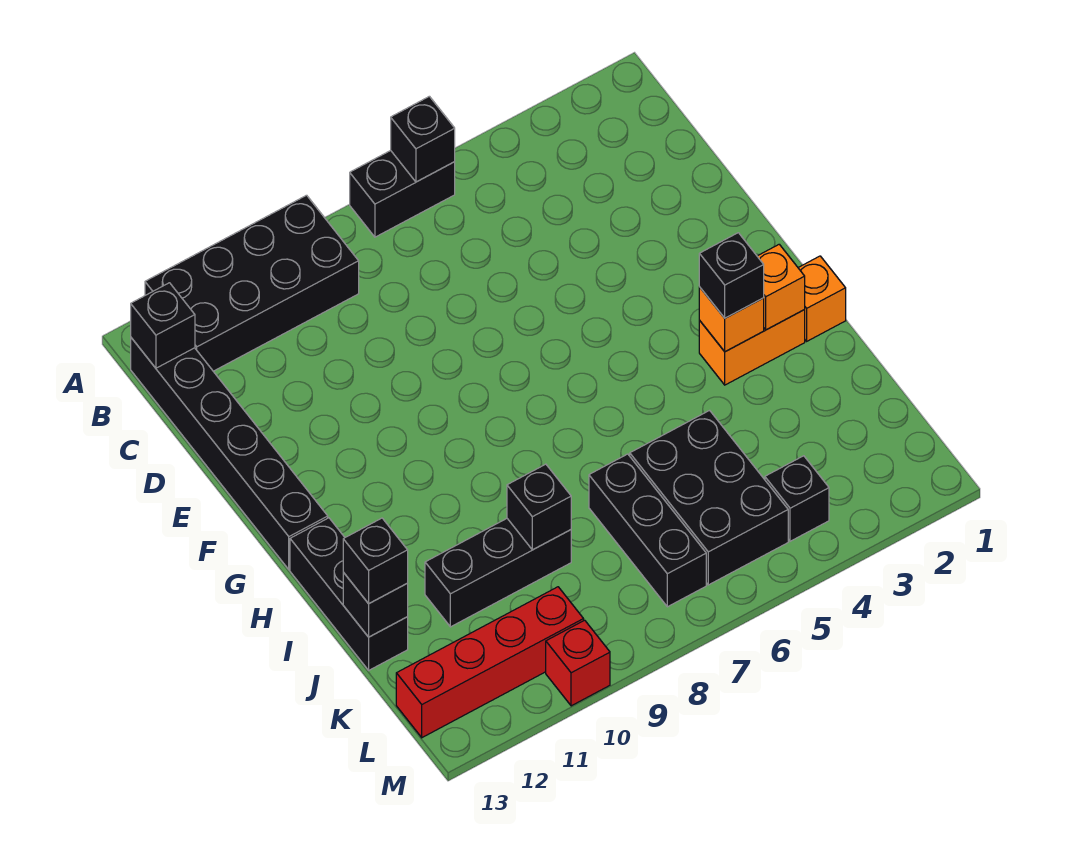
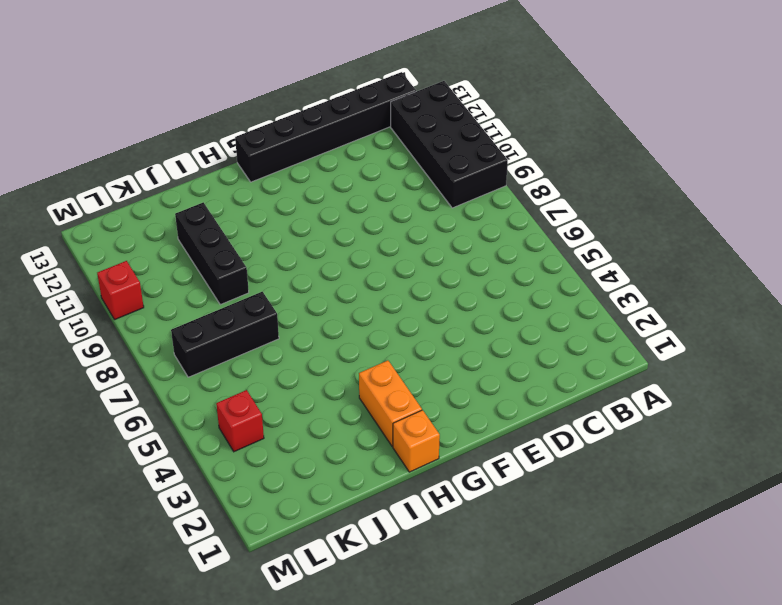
red brick L4 level 1 -> black brick L4 level 1
none -> black brick A6:A7 level 1
none -> black brick H13:J13 level 1
none -> black brick J5:L6 level 1

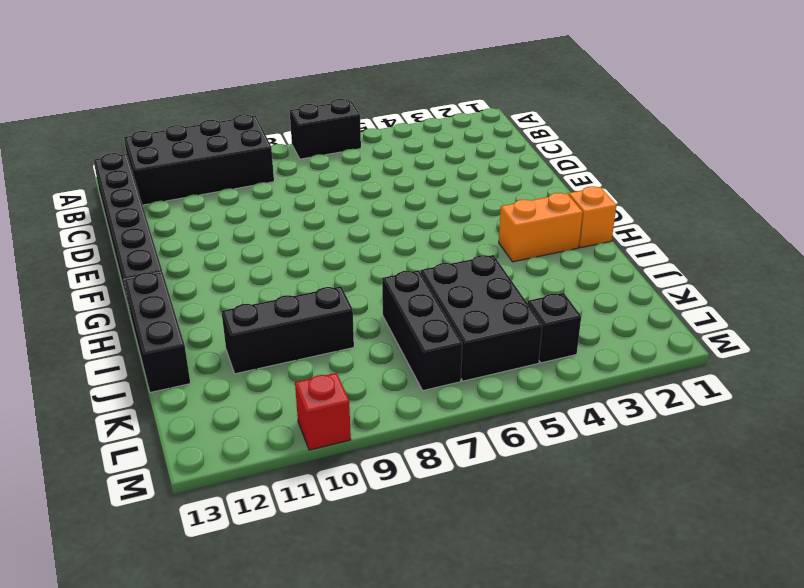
none -> red brick L10:L13 level 1
none -> black brick A6 level 2
none -> black brick B13 level 2

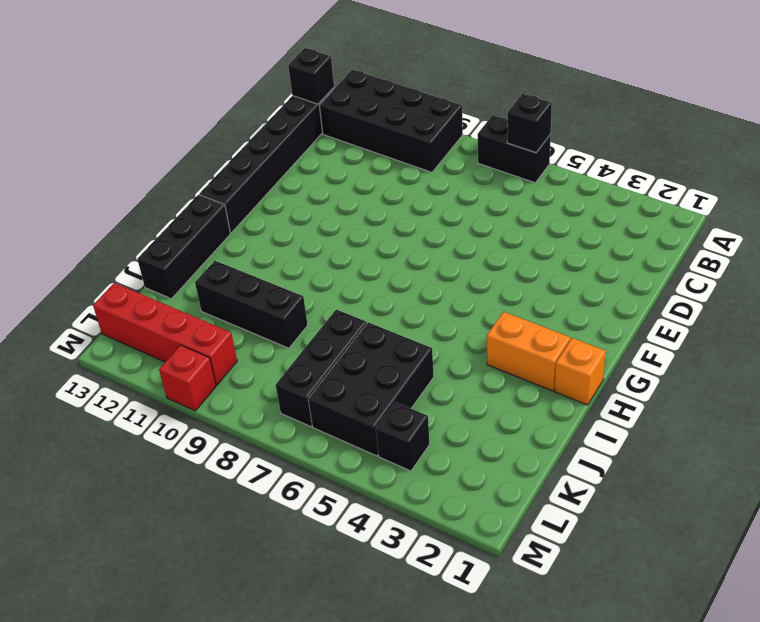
none -> orange brick H2 level 2
none -> orange brick H3 level 2
none -> black brick J9 level 2

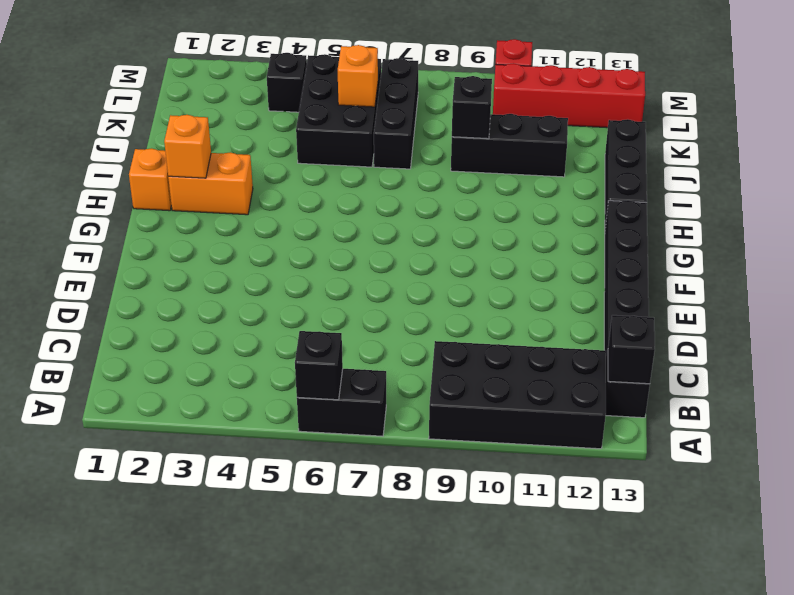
orange brick K6 level 2 -> orange brick H3 level 2
none -> black brick J13 level 2
none -> black brick H3 level 3
none -> black brick J13 level 3

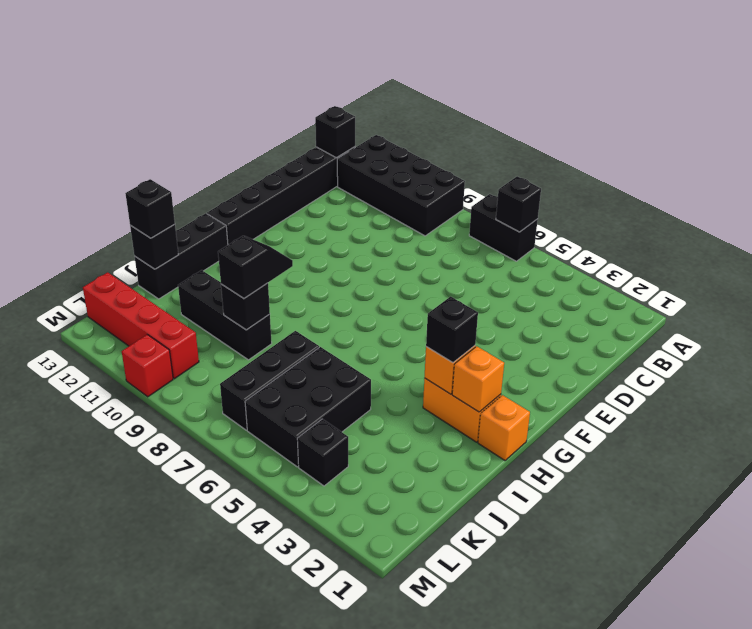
black slope I9:J9 level 3 top J -> none

